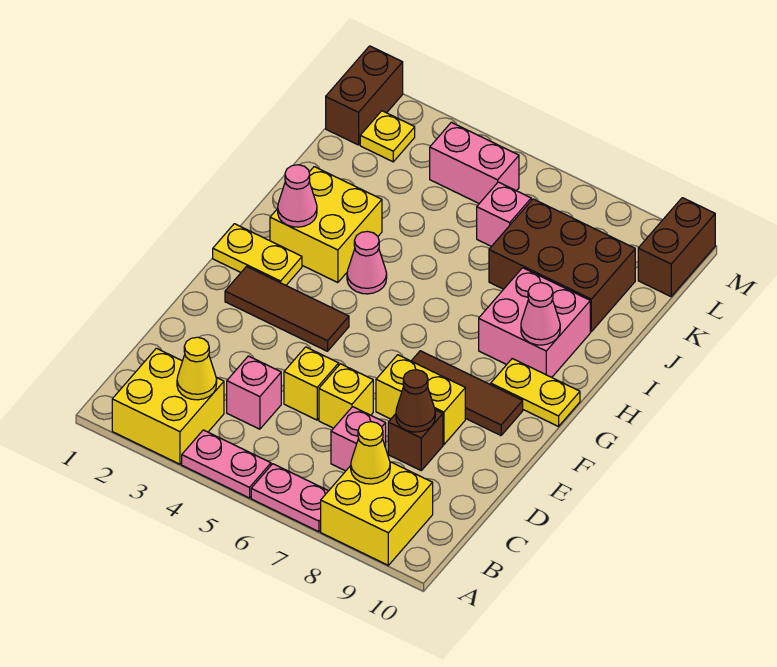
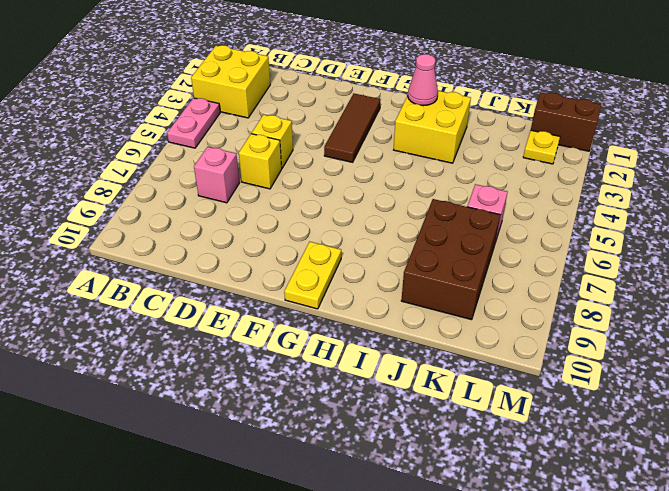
none -> pink plate A6:A7 level 1
none -> yellow brick A8:B9 level 1
none -> pink brick C4 level 1

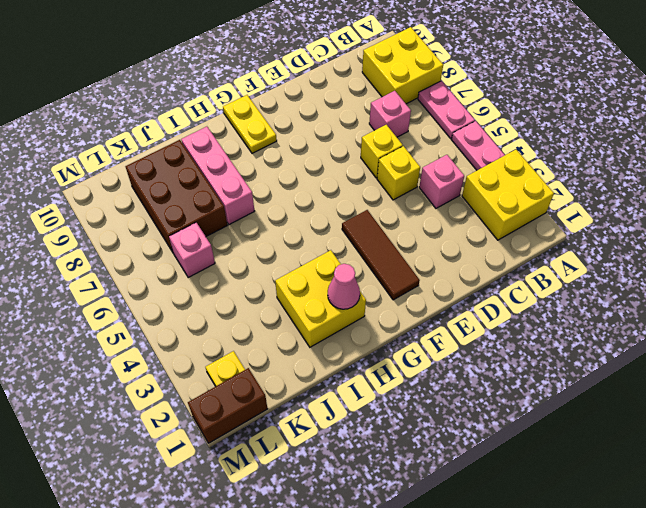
pink brick I7:I9 level 1 -> pink brick H8:I9 level 1
none -> brown brick D8 level 1
none -> yellow brick E7:E8 level 1
none -> brown tile F7:F9 level 1

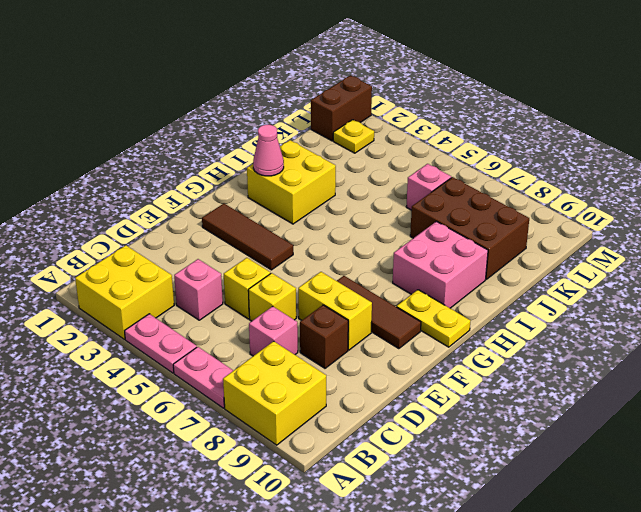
none -> yellow plate G1:G2 level 1
none -> pink cone H4 level 1
none -> pink brick L4:L5 level 1

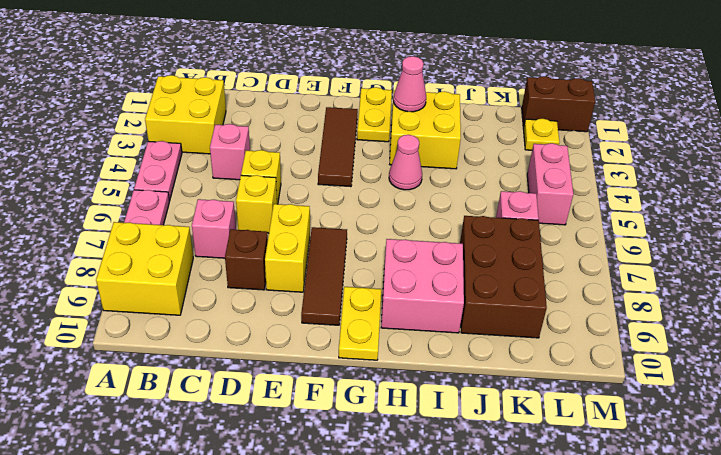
none -> brown brick L10:M10 level 1
none -> yellow cone B3 level 2
none -> yellow cone B8 level 2

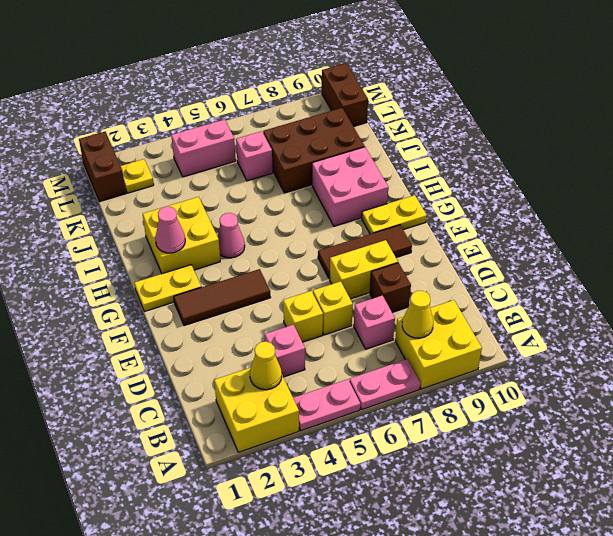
none -> brown cone D8 level 2
none -> pink cone H9 level 2

